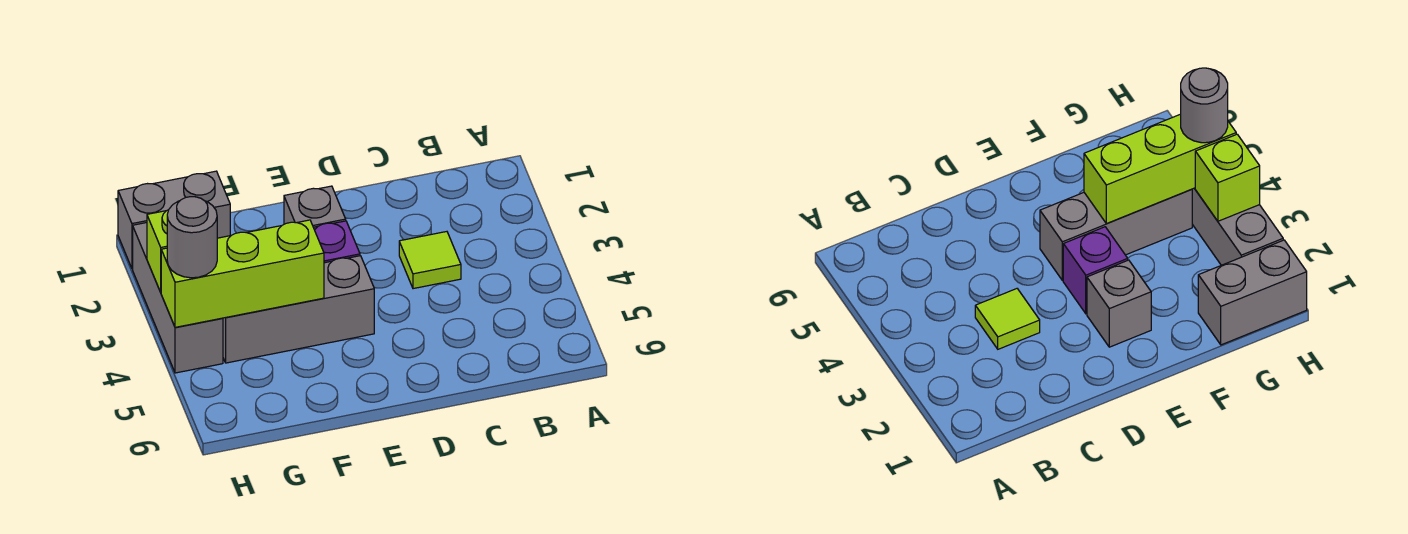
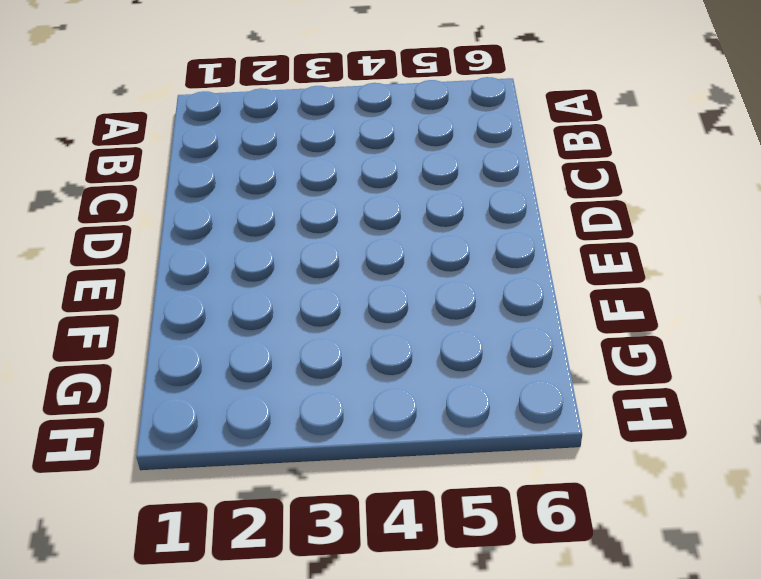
none -> lime tile C3 level 1
none -> grey brick E2 level 1

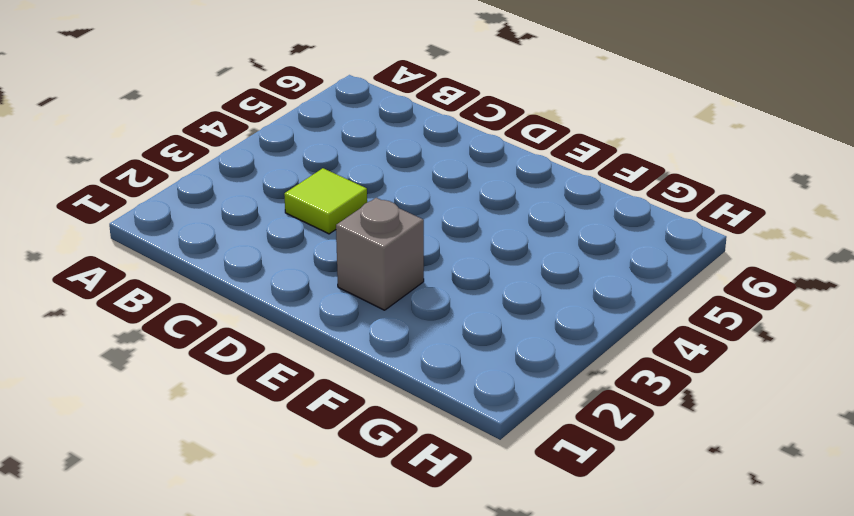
none -> purple brick E3 level 1
none -> grey brick E4:G4 level 1

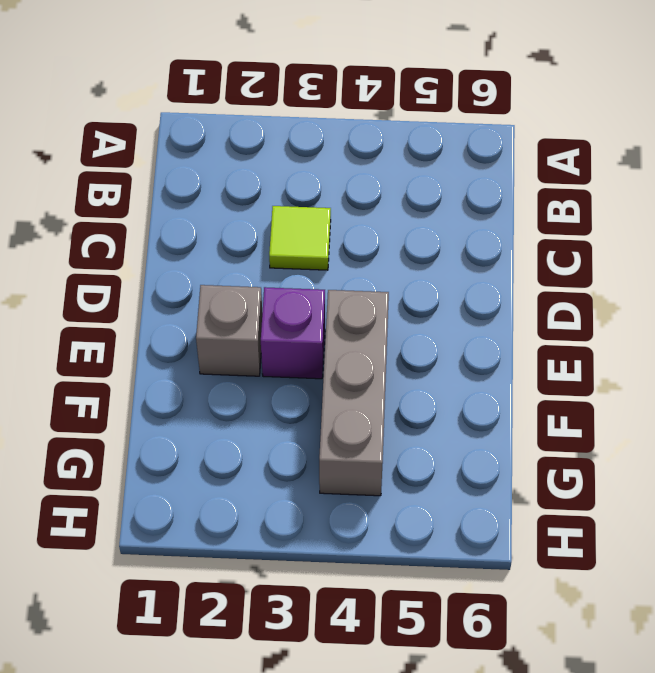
none -> grey brick G1:H1 level 1
none -> grey brick H2:H4 level 1

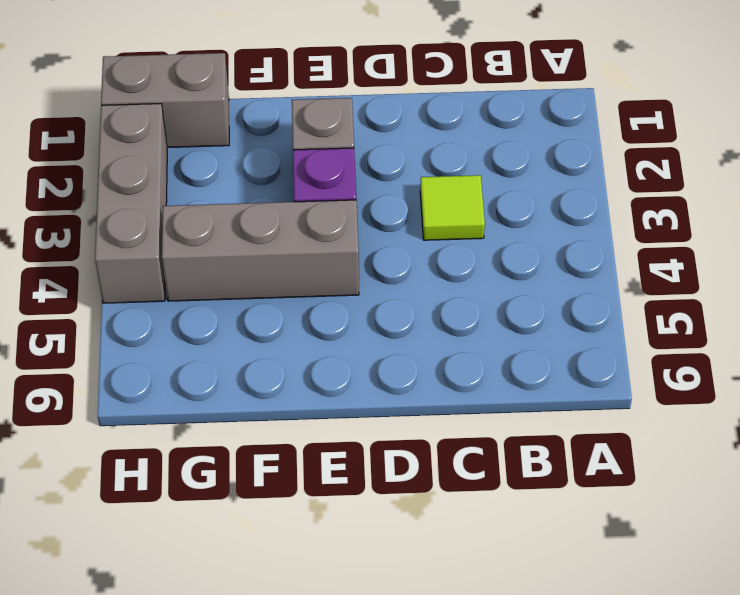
none -> lime brick F4:H4 level 2
none -> lime brick H3 level 2

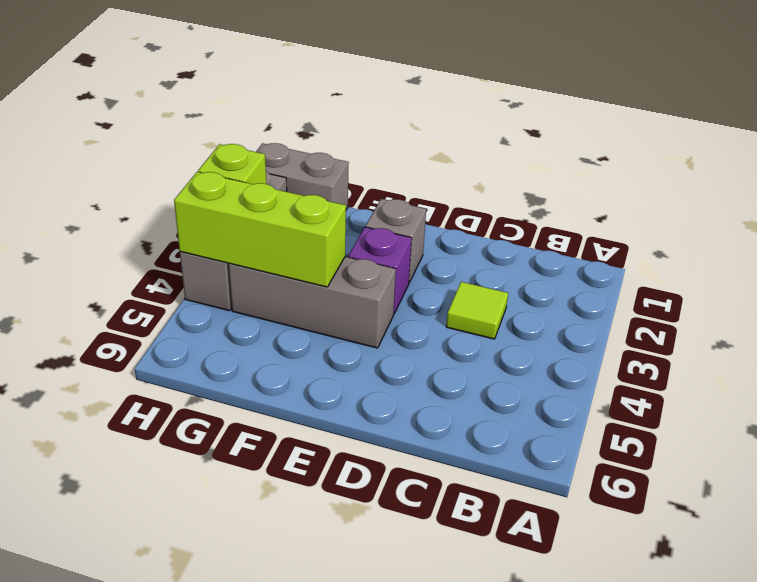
none -> grey round brick H4 level 3

